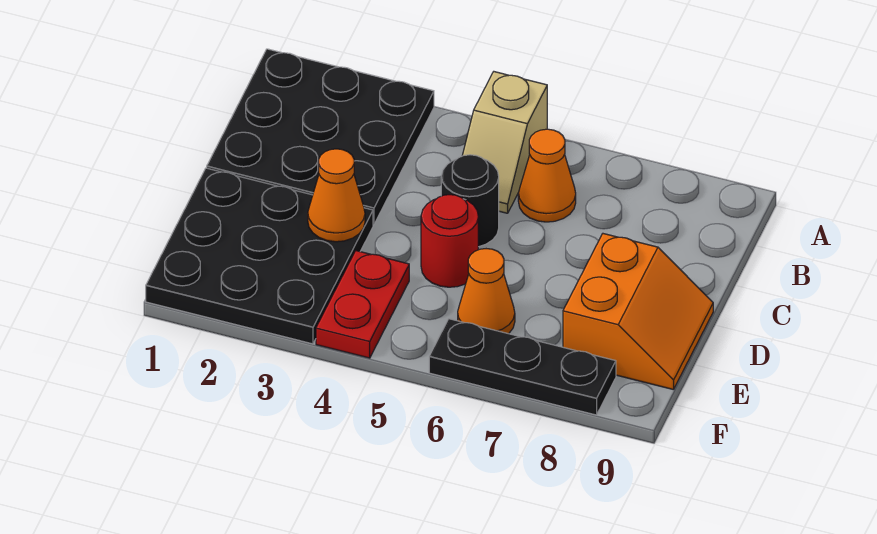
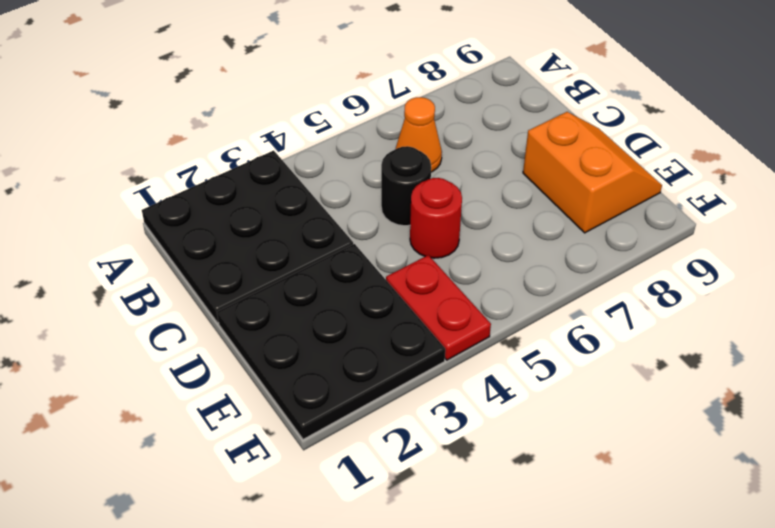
none -> tan slope A5:B5 level 1 top A
none -> orange cone E6 level 1

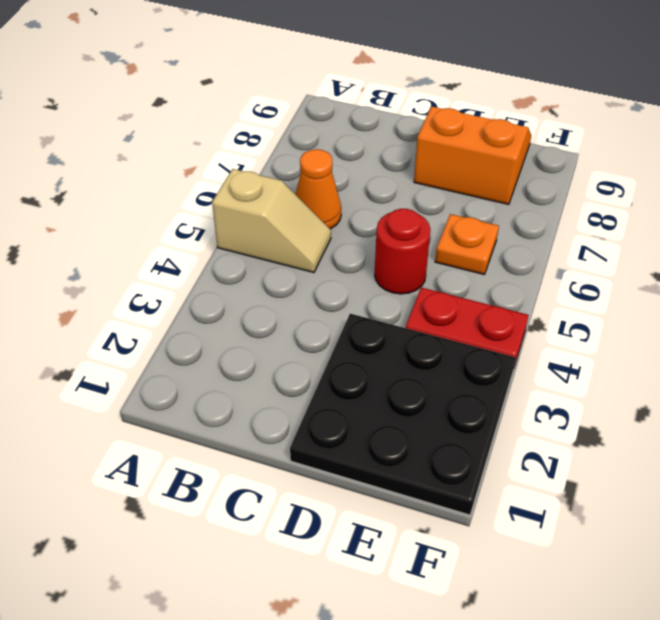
orange plate E6 level 1 -> orange cone E6 level 1
none -> black plate A1:C3 level 1
none -> black round brick C5 level 1

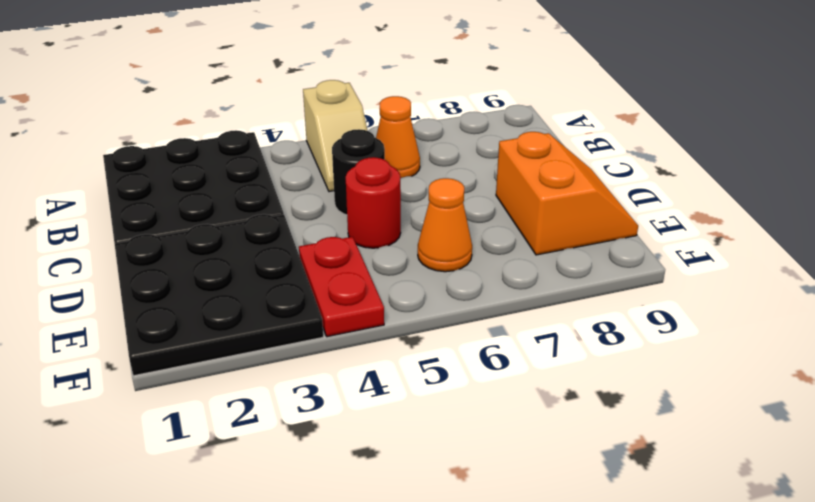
none -> black plate F6:F8 level 1
none -> orange cone D3 level 2

